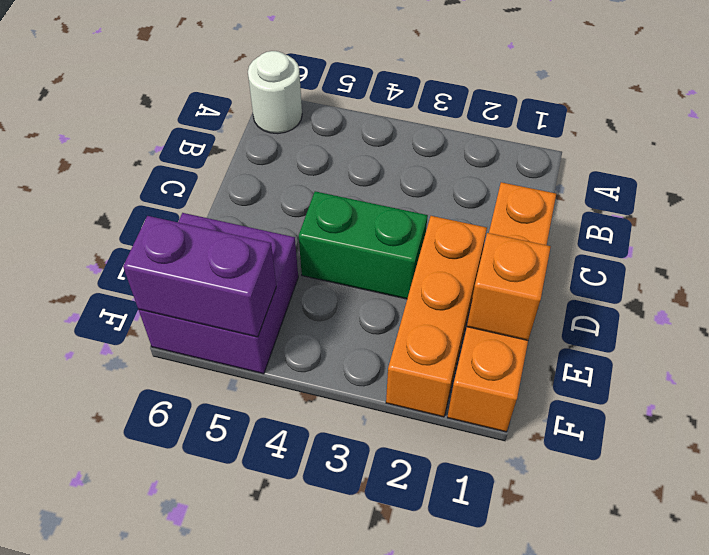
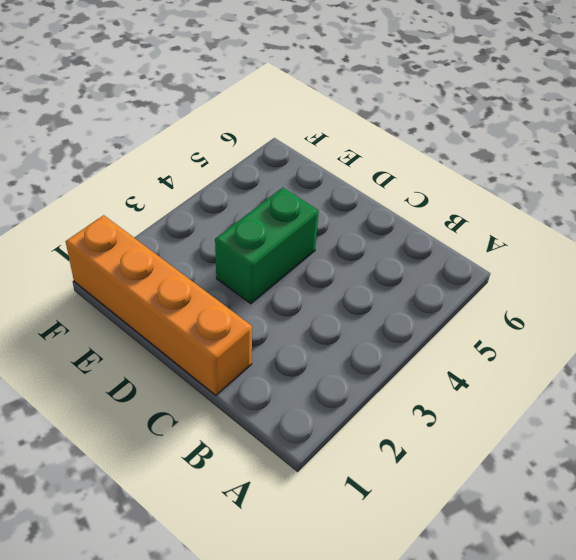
none -> white round brick A6 level 1
none -> orange brick D2:F2 level 1

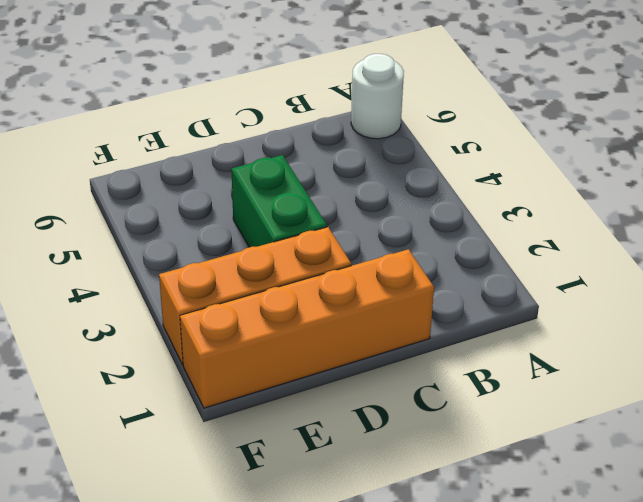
none -> purple brick E5:F6 level 1
none -> orange brick E1 level 2

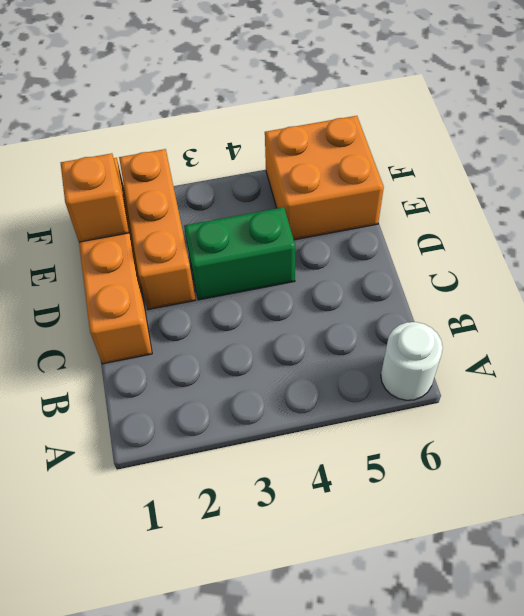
orange brick E5:F6 level 1 -> purple brick E5:F6 level 1
none -> purple brick F5:F6 level 2

